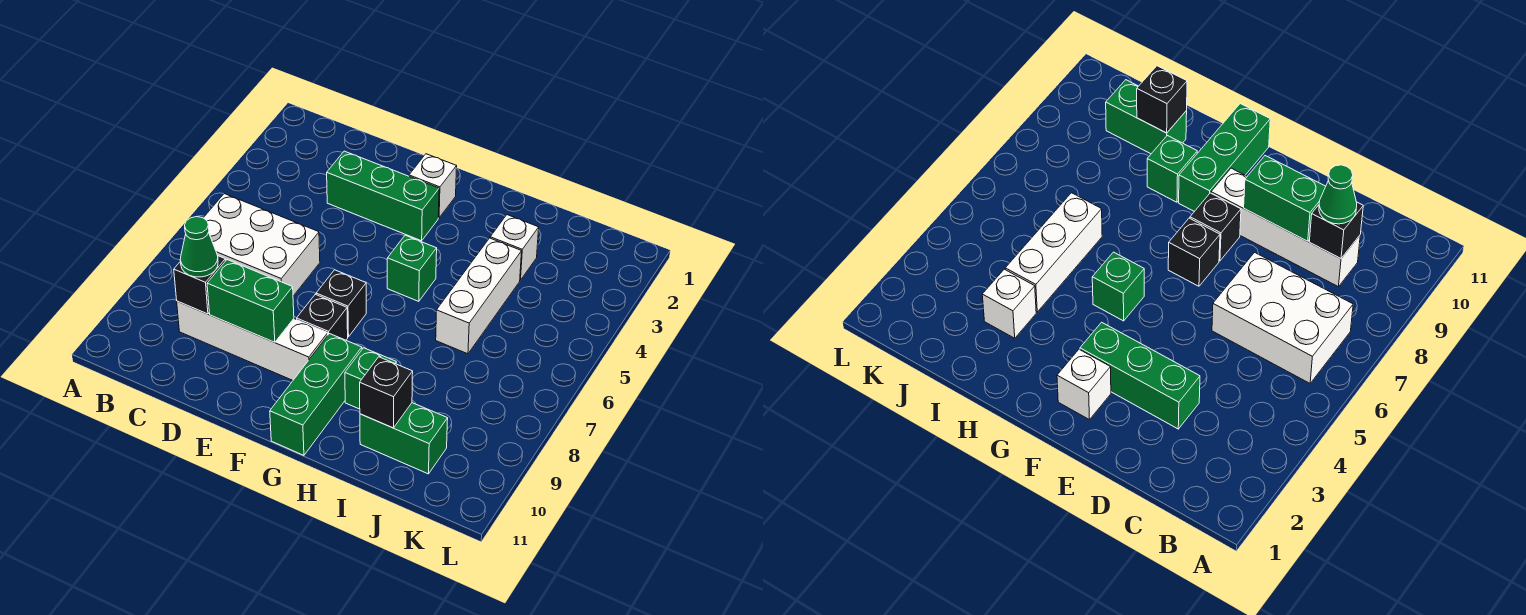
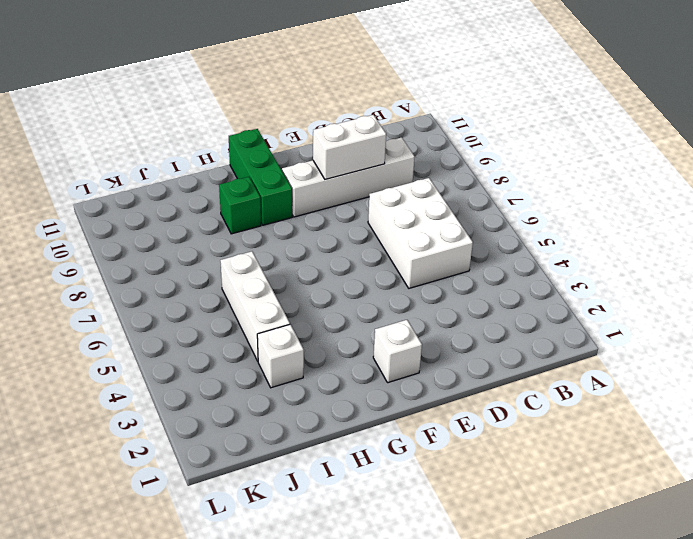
white brick C5:D7 level 1 -> white brick B6:D7 level 1
white brick D9:E9 level 2 -> green brick D9:E9 level 2
none -> green brick D3:F3 level 1
none -> black brick F7 level 1
none -> black brick F8 level 1

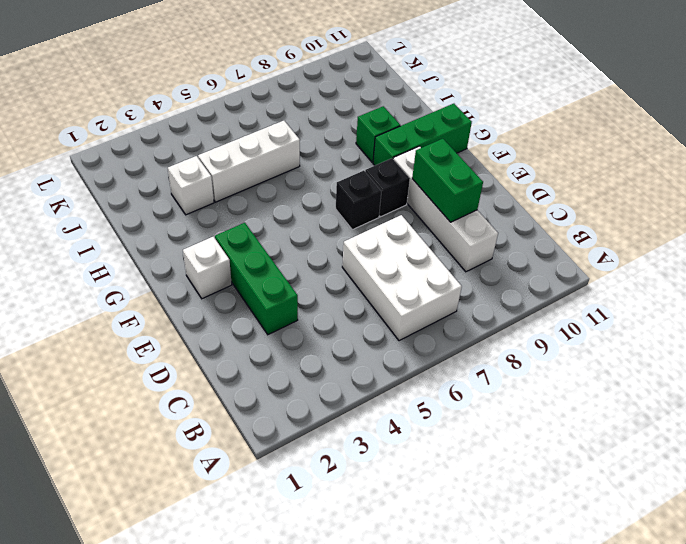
none -> green brick G5 level 1
none -> green brick I10:J10 level 1
none -> black brick C9 level 2

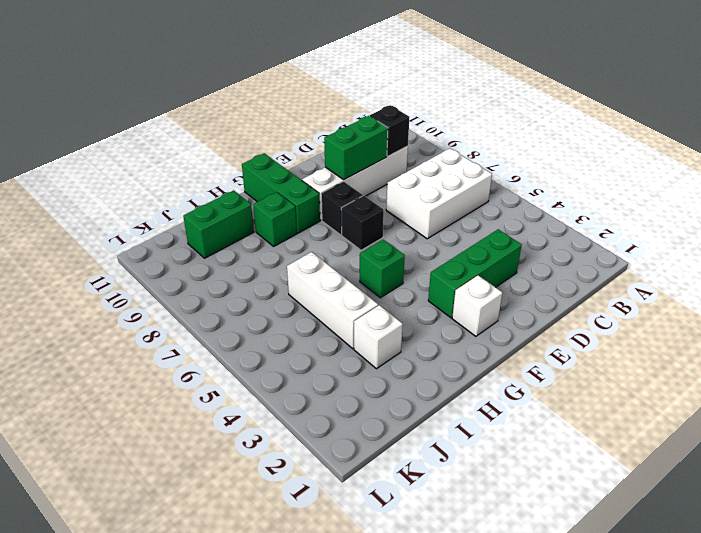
none -> black brick I10 level 2
none -> green cone C9 level 3

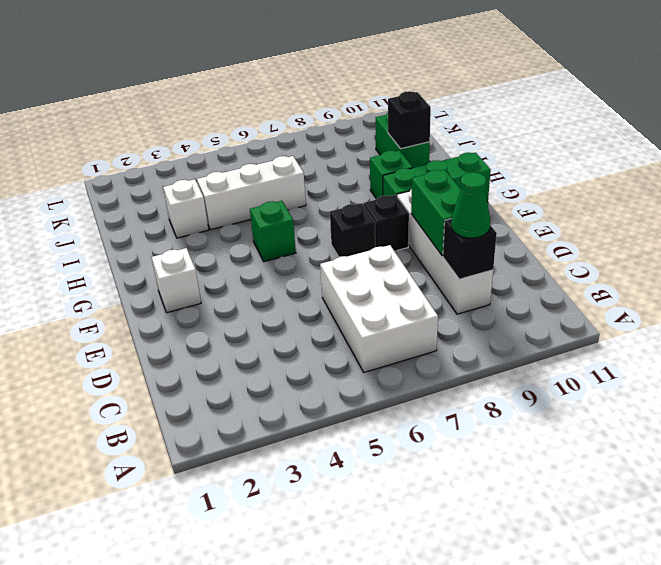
none -> green brick D3:F3 level 1

